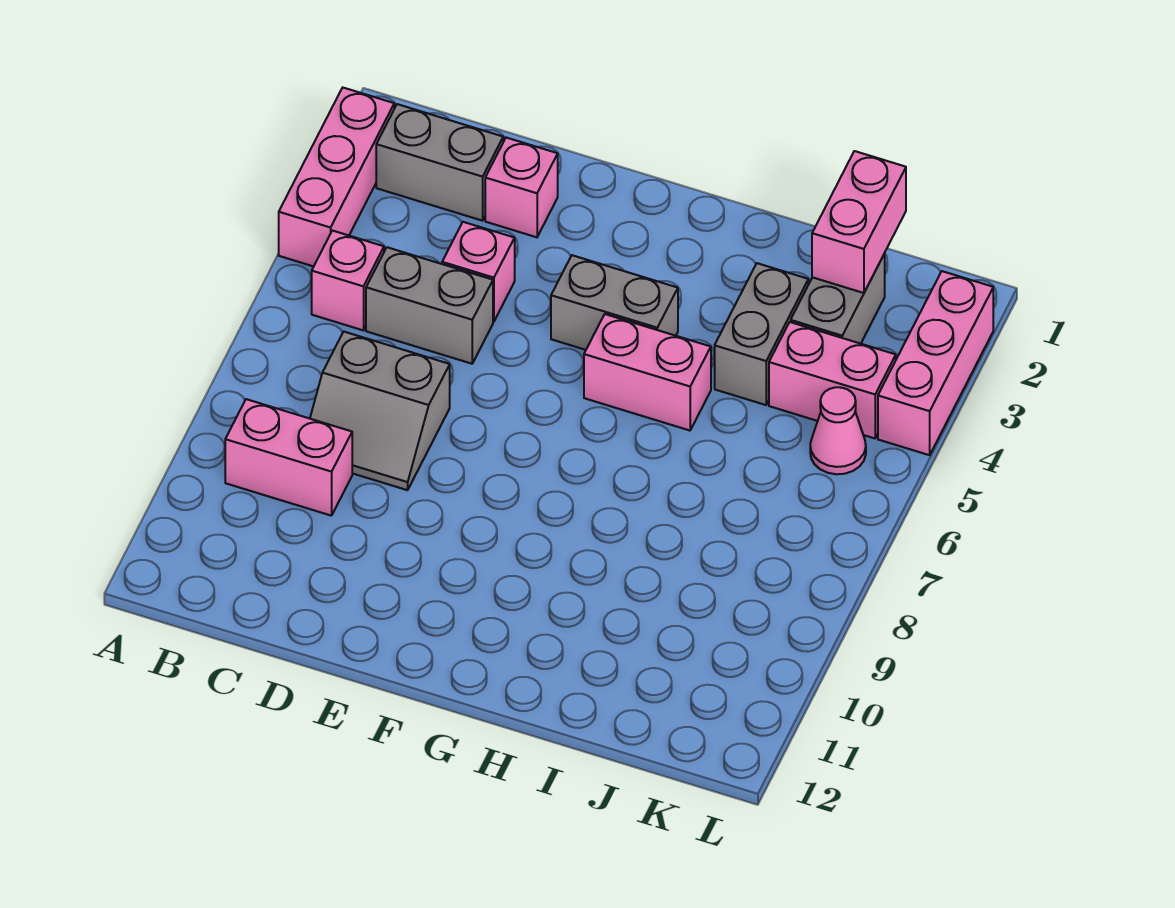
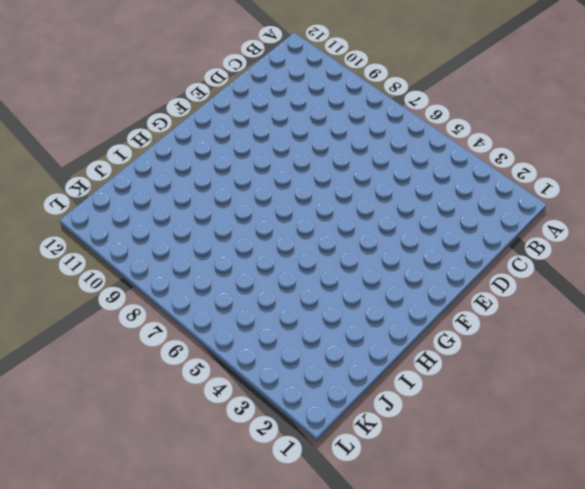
none -> pink brick A2:A4 level 1
none -> grey brick B2:C2 level 1
none -> pink brick B5 level 1

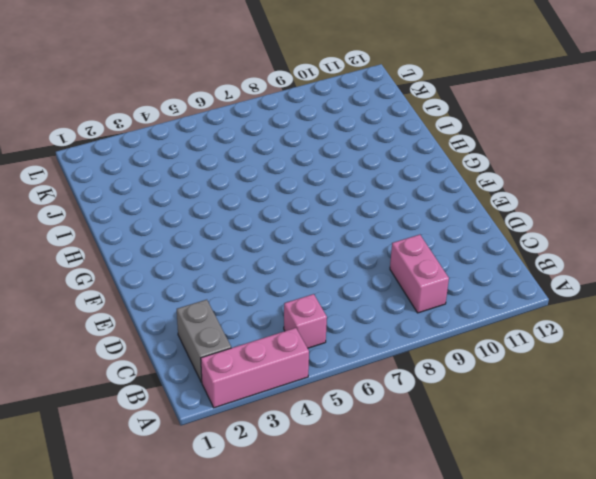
none -> grey brick C5:D5 level 1
none -> grey slope C7:D8 level 1 top 7
none -> pink brick D2 level 1

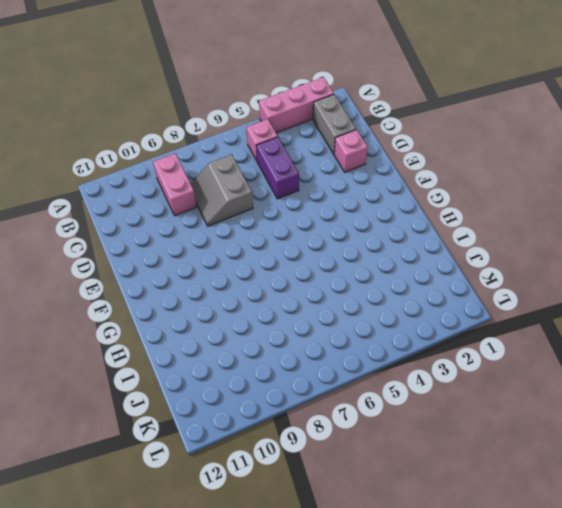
purple brick C5:D5 level 1 -> grey brick C5:D5 level 1
none -> pink brick D4 level 1
none -> grey brick F4:G4 level 1
none -> pink brick G5:H5 level 1

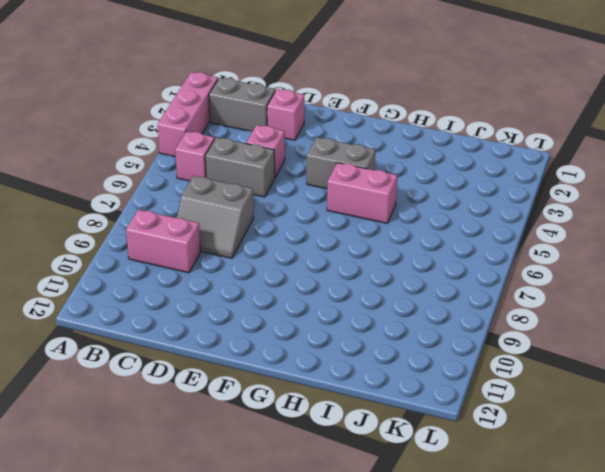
none -> grey brick I3:I4 level 1
none -> grey brick J2:J3 level 1
none -> pink brick J4:K4 level 1

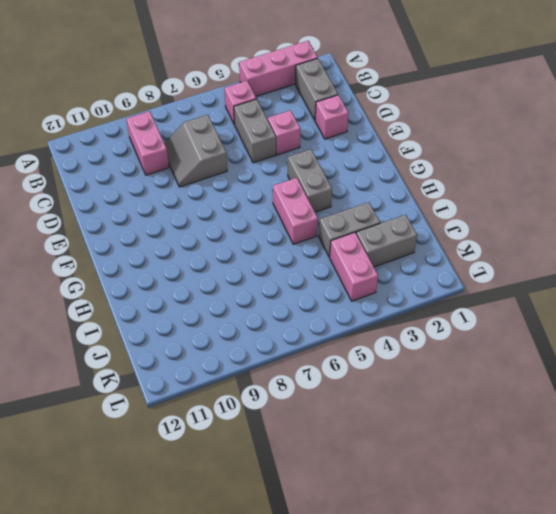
none -> pink cone K5 level 1
none -> pink brick L2:L4 level 1
none -> pink brick J1:J2 level 2

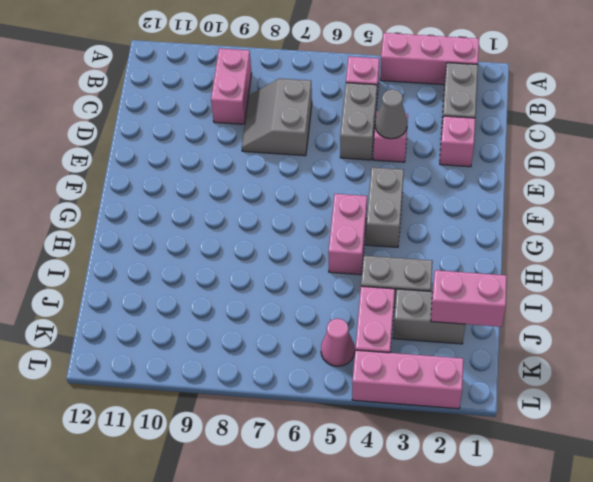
grey cone D4 level 2 -> none

